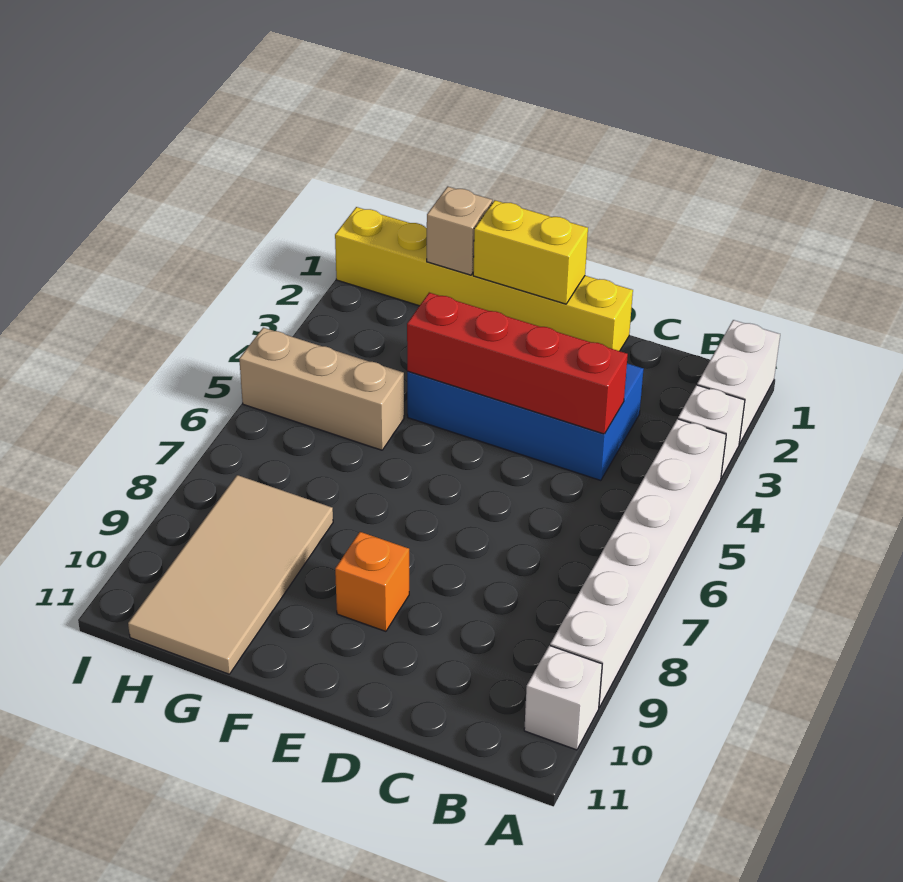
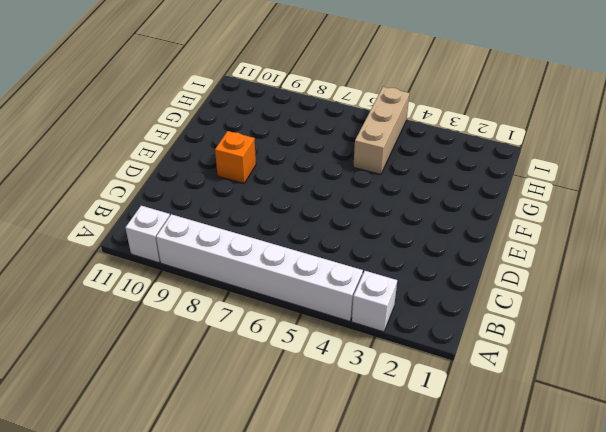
none -> white brick A1:A2 level 1
none -> blue brick C3:F4 level 1
none -> yellow brick D1:I1 level 1

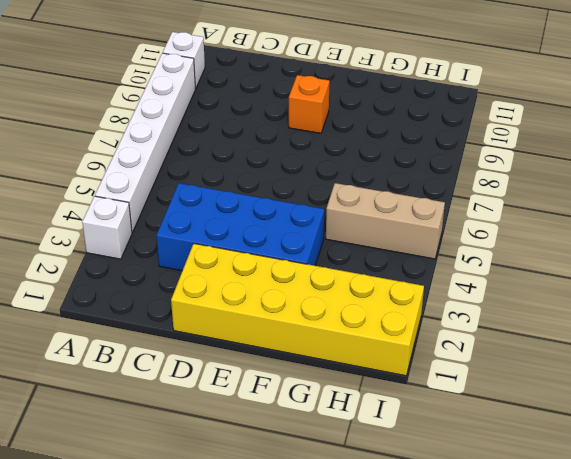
yellow brick D1:I2 level 1 -> yellow brick D1:I1 level 1
none -> white brick A1:A2 level 1
none -> tan tile G8:H11 level 1
none -> red brick C4:F4 level 2

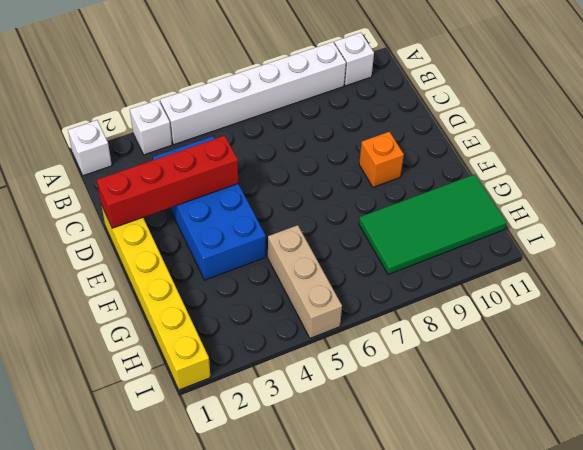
white brick A1 level 1 -> white brick A1:A2 level 1
red brick D1:D4 level 2 -> red brick C4:F4 level 2
green tile G8:H11 level 1 -> tan tile G8:H11 level 1
none -> yellow brick E1:F1 level 2
none -> tan brick G1 level 2

